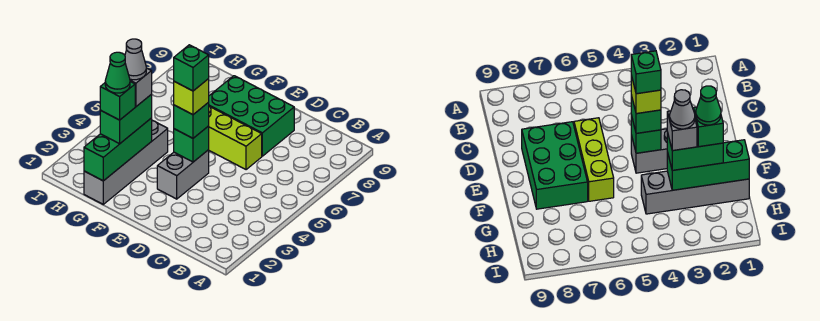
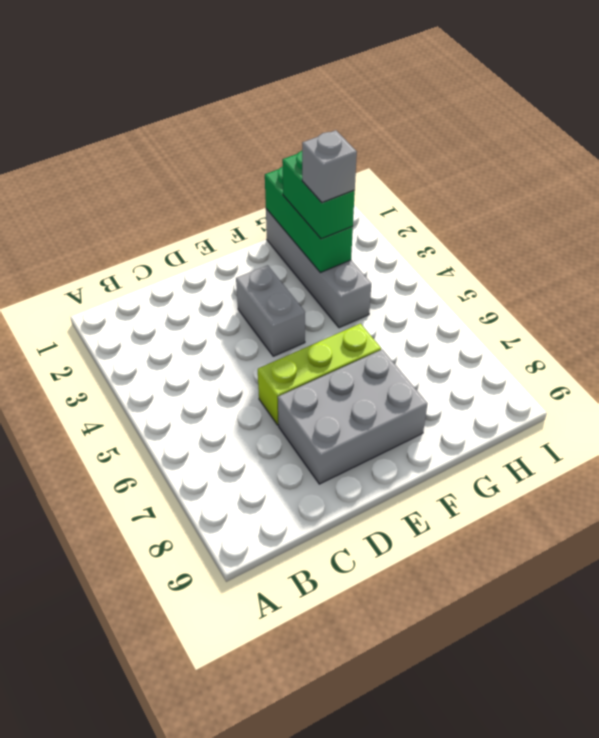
grey brick D7:F8 level 1 -> green brick D7:F8 level 1
none -> green brick E4 level 2
none -> green brick E4 level 3
none -> lime brick E4 level 4

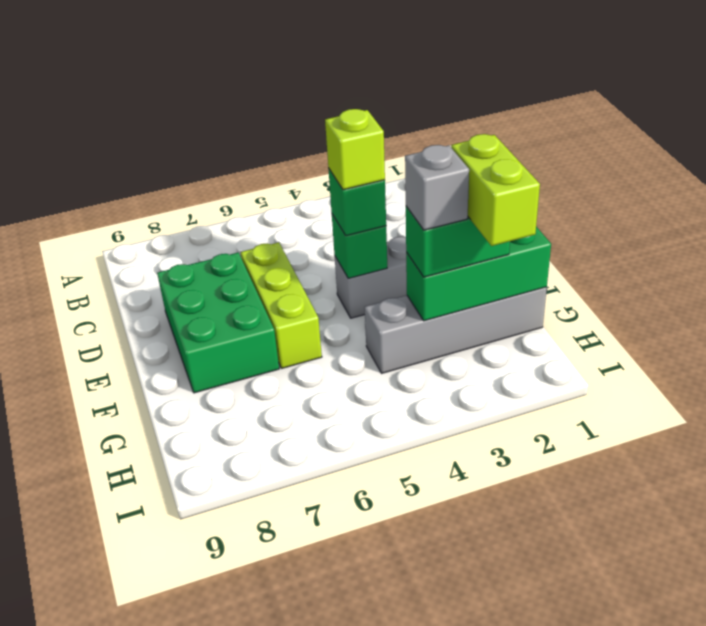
lime brick G2:H2 level 4 -> green brick G2 level 4
none -> green brick E4 level 5
none -> green cone G2 level 5
none -> grey cone G3 level 5

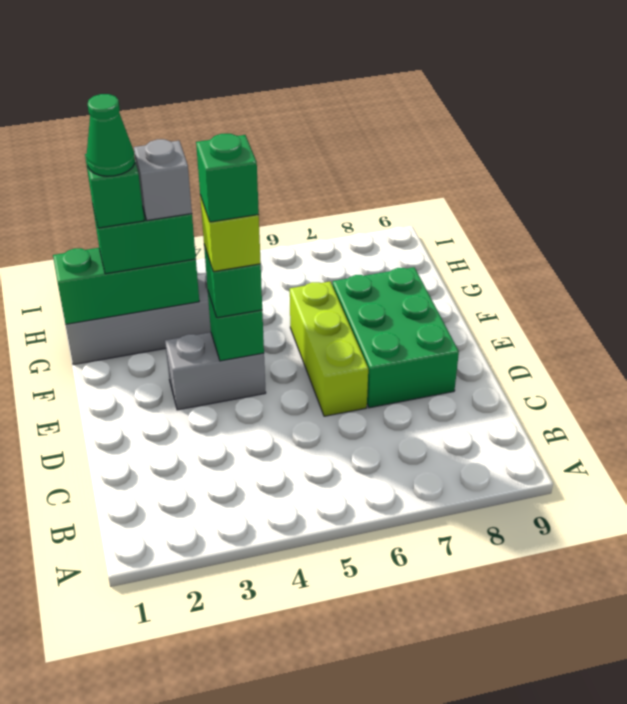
none -> grey cone G3 level 5

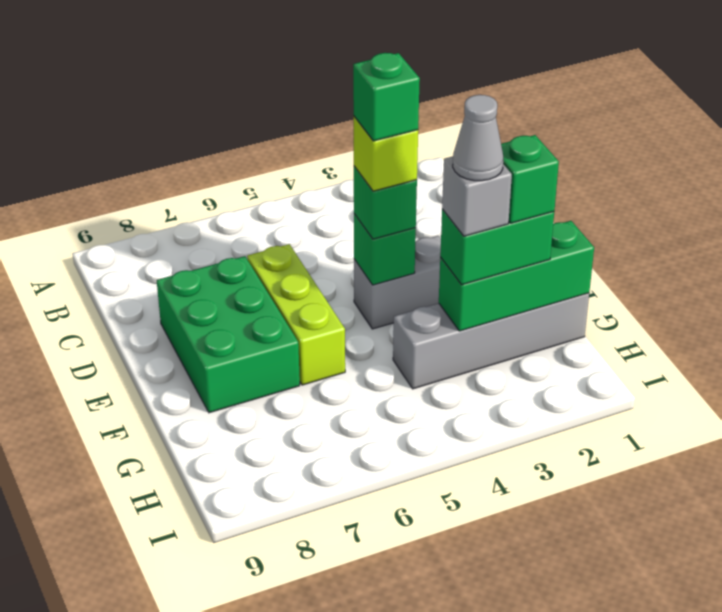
none -> green cone G2 level 5

